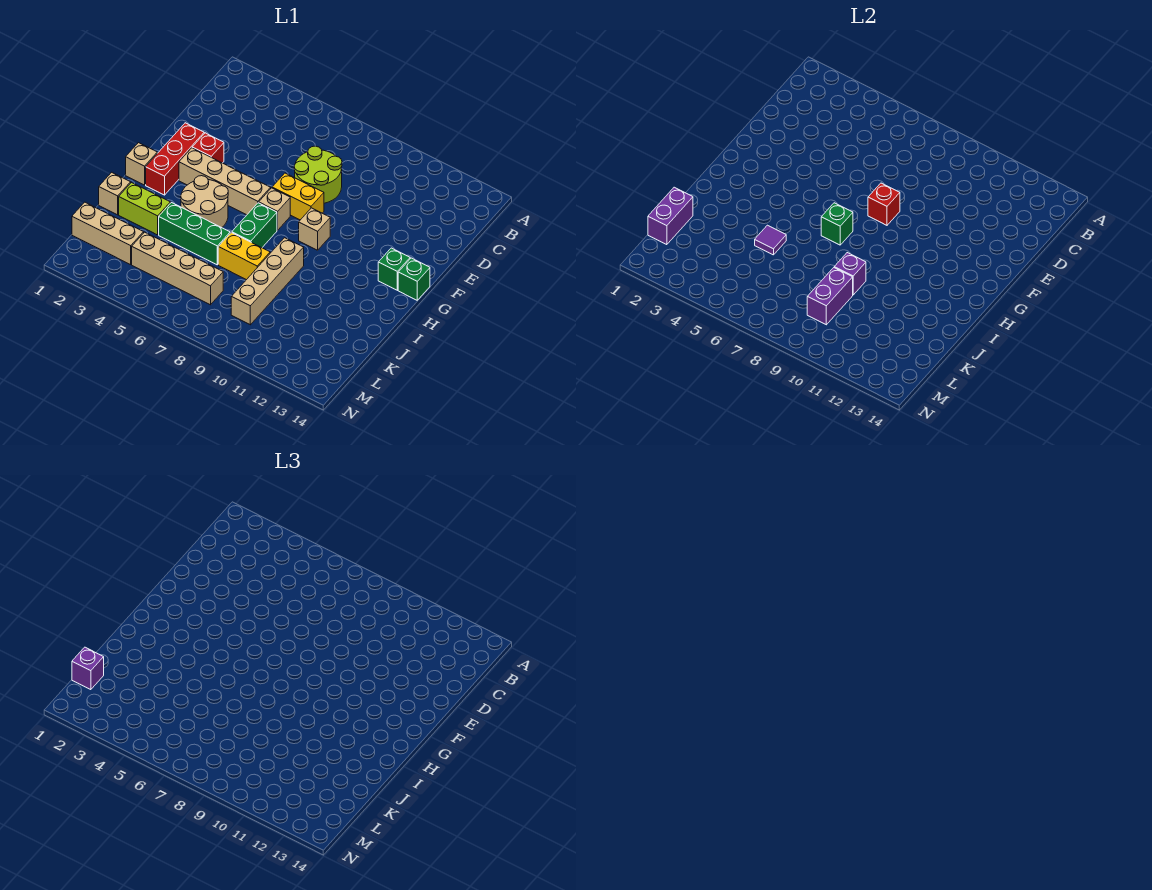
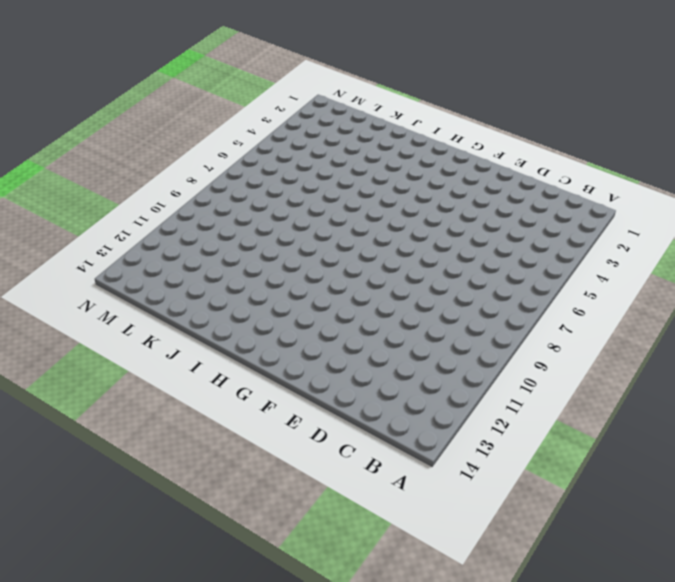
none -> lime round brick D7:E8 level 1
none -> red brick F2:H2 level 1
none -> red brick F3 level 1

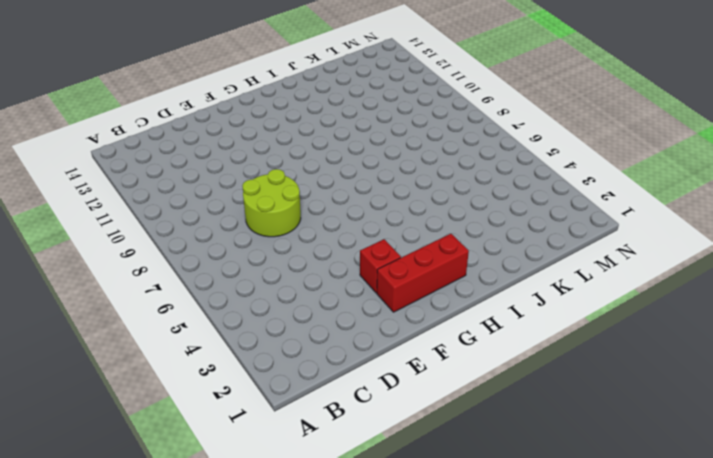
none -> yellow brick F7:F8 level 1
none -> tan brick G3:G6 level 1
none -> tan brick G7 level 1

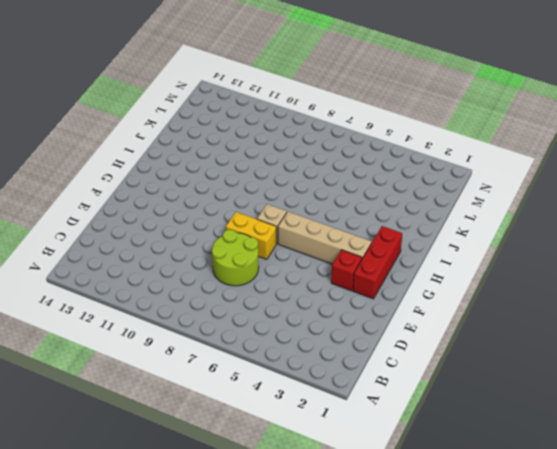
none -> tan brick G9 level 1
none -> green brick G13 level 1
none -> green brick G14 level 1

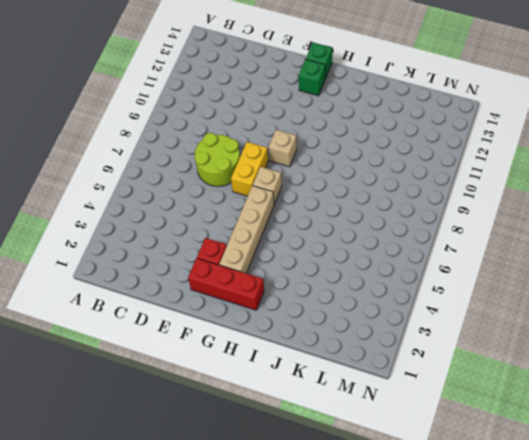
none -> tan brick H1 level 1
none -> tan round brick H4:I5 level 1
none -> green brick H7:I7 level 1

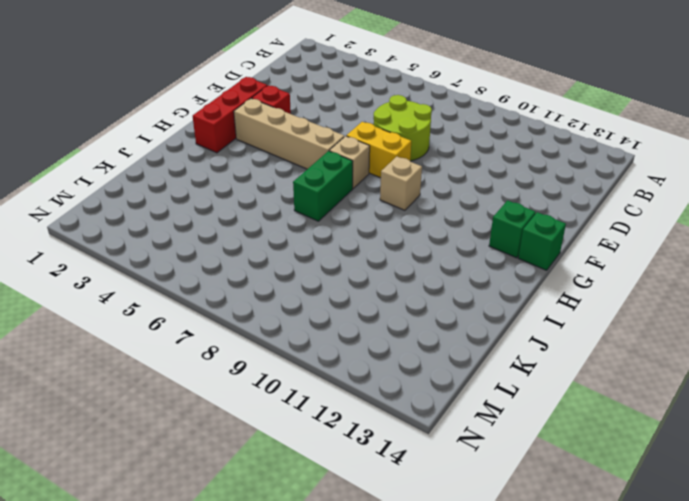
none -> tan brick H1 level 1
none -> tan round brick H4:I5 level 1
none -> tan brick I9:L9 level 1

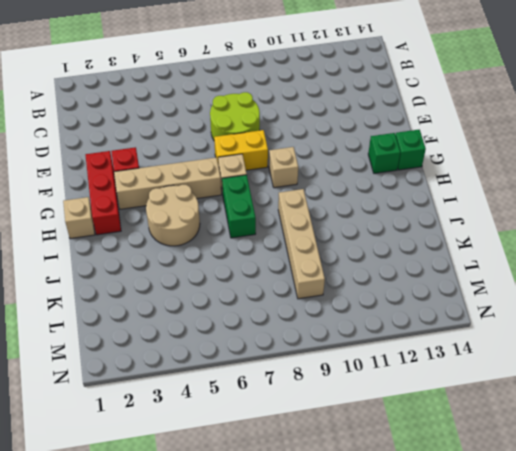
none -> tan brick J1 level 1
none -> lime brick J2:J3 level 1
none -> green brick J4:J6 level 1

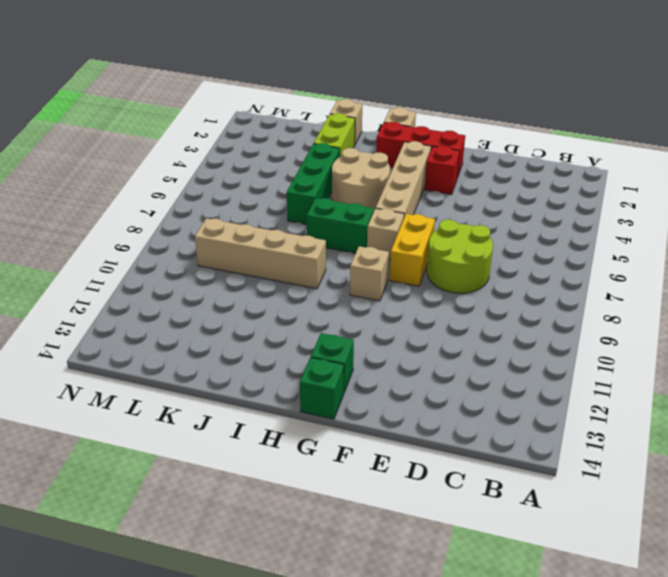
none -> yellow brick J7:J8 level 1
none -> tan brick L1:L3 level 1
none -> tan brick L4:L7 level 1

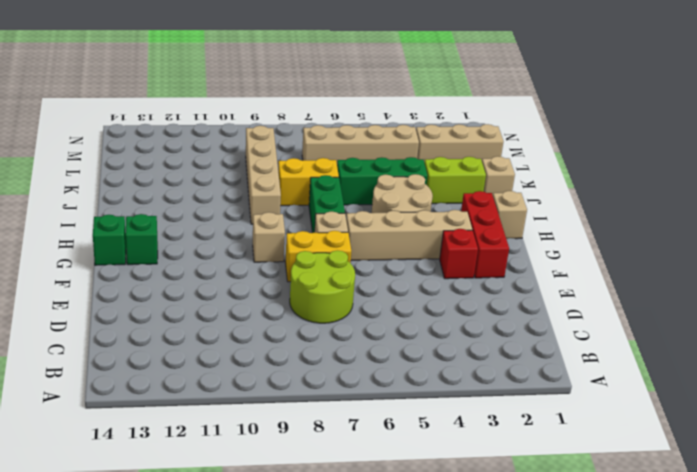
none -> red brick F8 level 2
none -> green brick H7 level 2
none -> purple tile J5 level 2

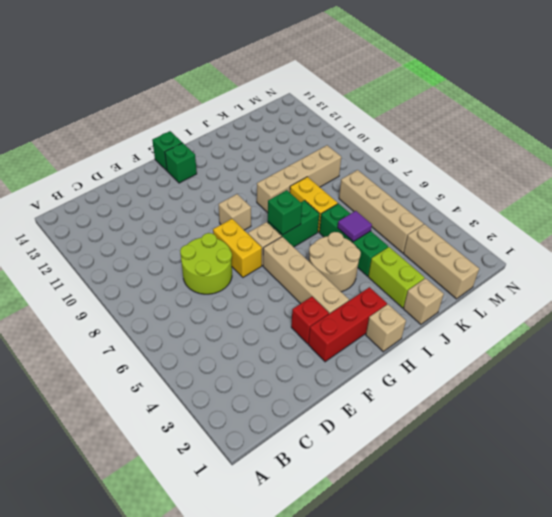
none -> red brick F8 level 2
none -> purple brick J9 level 2
none -> purple brick K1:L1 level 2

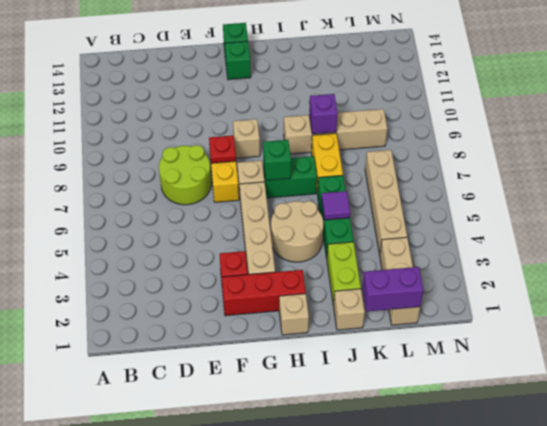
red plate F8 level 2 -> red brick F8 level 2
none -> purple brick K9:L9 level 2
none -> purple brick L1 level 3

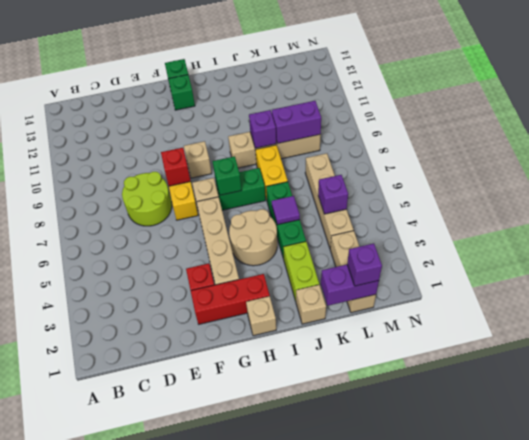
purple brick L5 level 2 -> none

